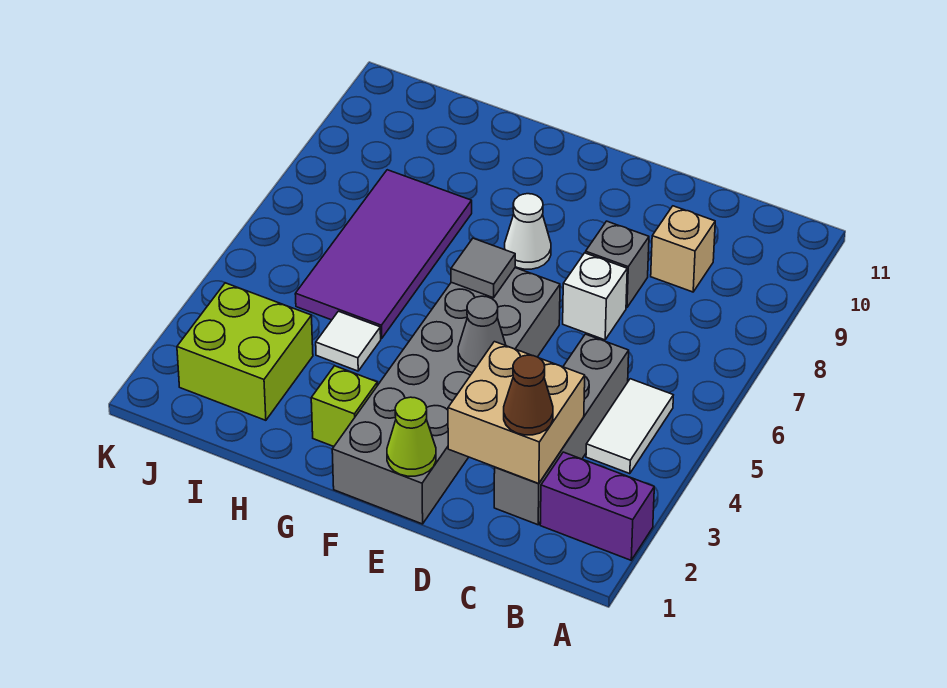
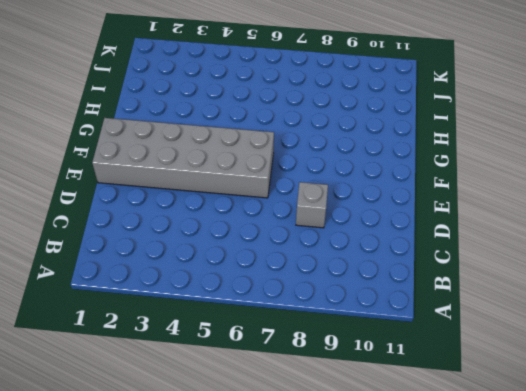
none -> purple brick A2:B2 level 1
none -> white tile B4:B5 level 1
none -> grey brick C2:C5 level 1

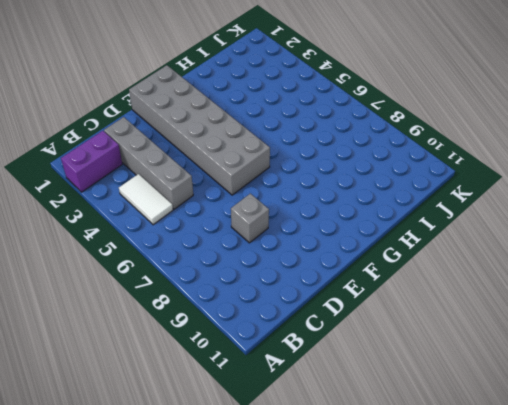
none -> tan brick C9 level 1
none -> white brick D7 level 1
none -> white cone F8 level 1

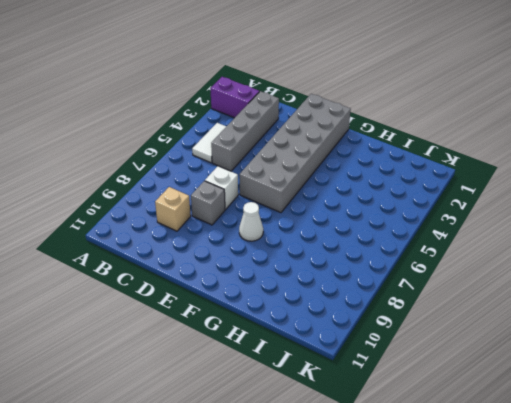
none -> lime brick G2 level 1
none -> white tile H4 level 1
none -> purple tile H5:I8 level 1

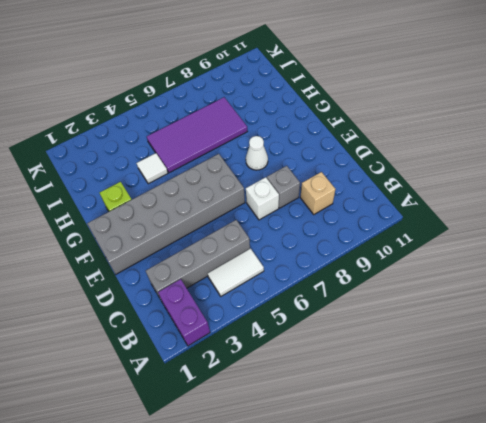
none -> lime brick I2:J3 level 1
none -> tan brick C2:D3 level 2
none -> lime cone E1 level 2

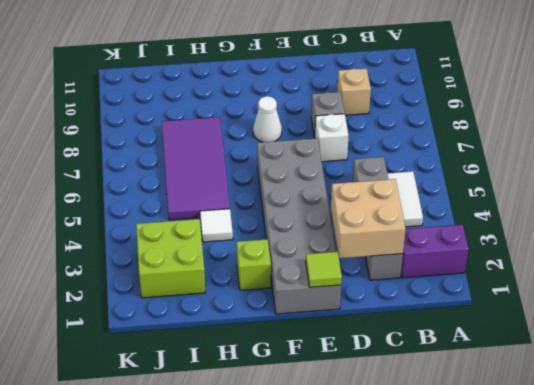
lime tile E1 level 2 -> lime cone E1 level 2
none -> grey cone E4 level 2
none -> grey tile F6 level 2
none -> brown cone C2 level 3

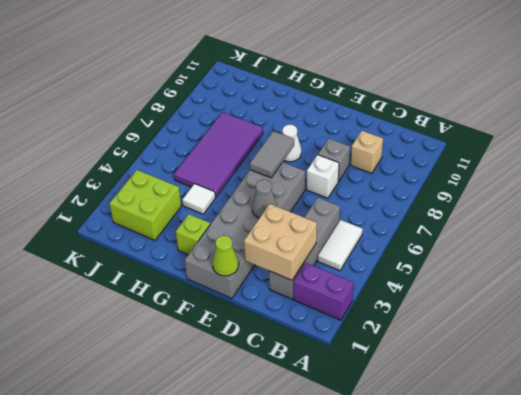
grey tile F6:F7 level 2 -> grey tile F6 level 2
none -> brown cone C2 level 3

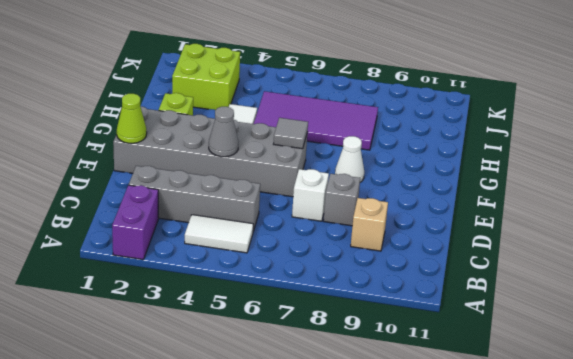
none -> tan brick C2:D3 level 2
none -> brown cone C2 level 3

